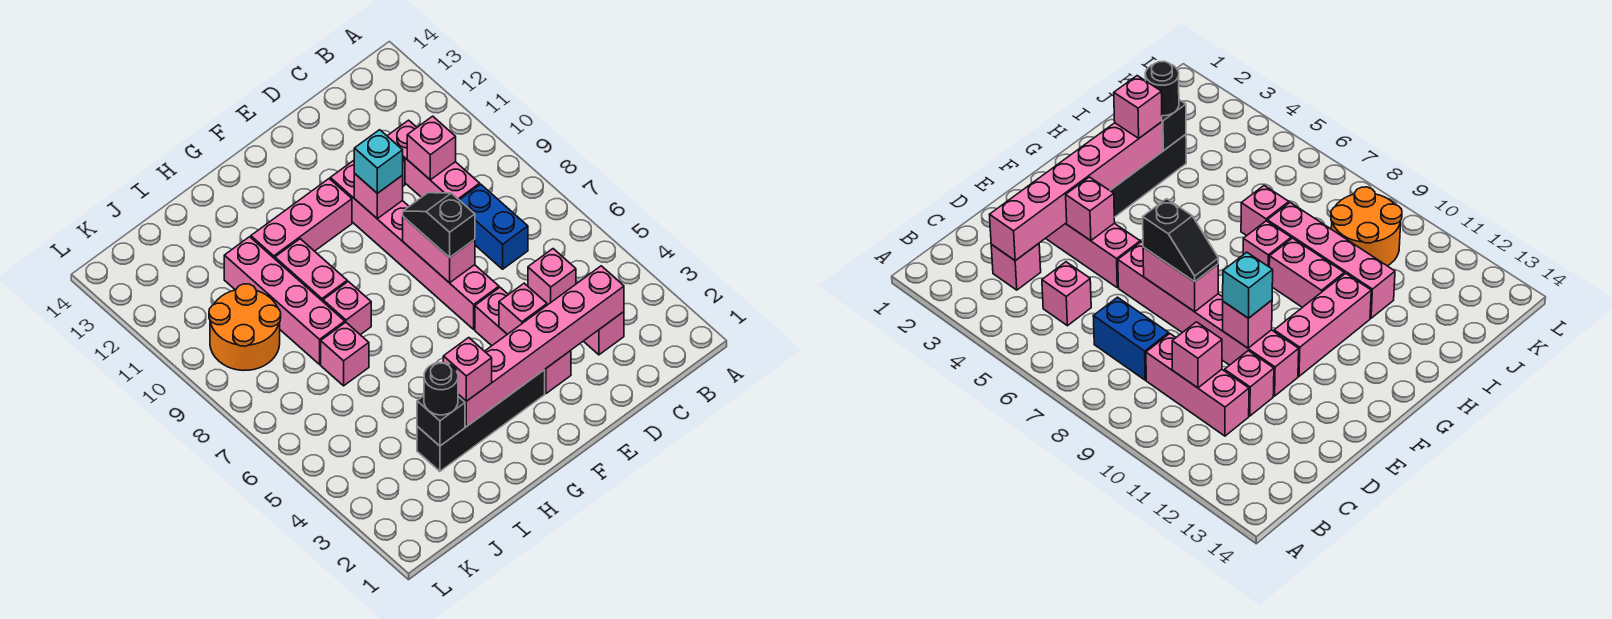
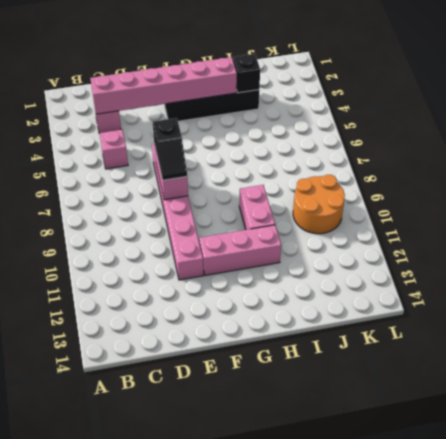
none -> blue brick C7:C8 level 1
none -> pink brick C9:C11 level 1
none -> pink brick D11 level 1

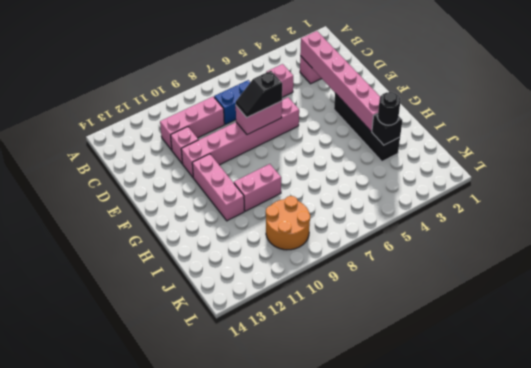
none -> pink brick E3:E5 level 1
none -> pink brick H8 level 1
none -> pink brick I7 level 1

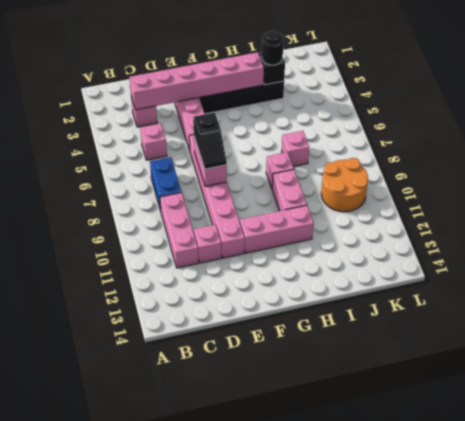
none -> pink brick I8:I11 level 1
none -> pink brick C10 level 2
none -> pink brick E4 level 2

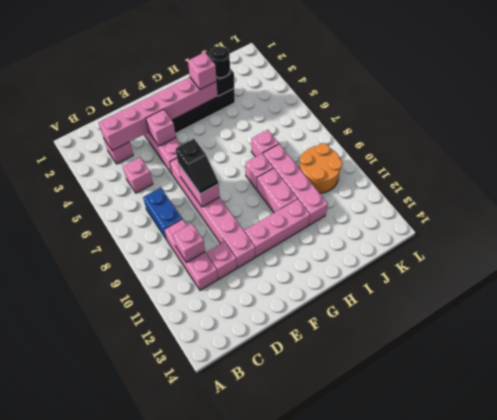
none -> pink brick E10 level 2
none -> cyan brick E10 level 3

